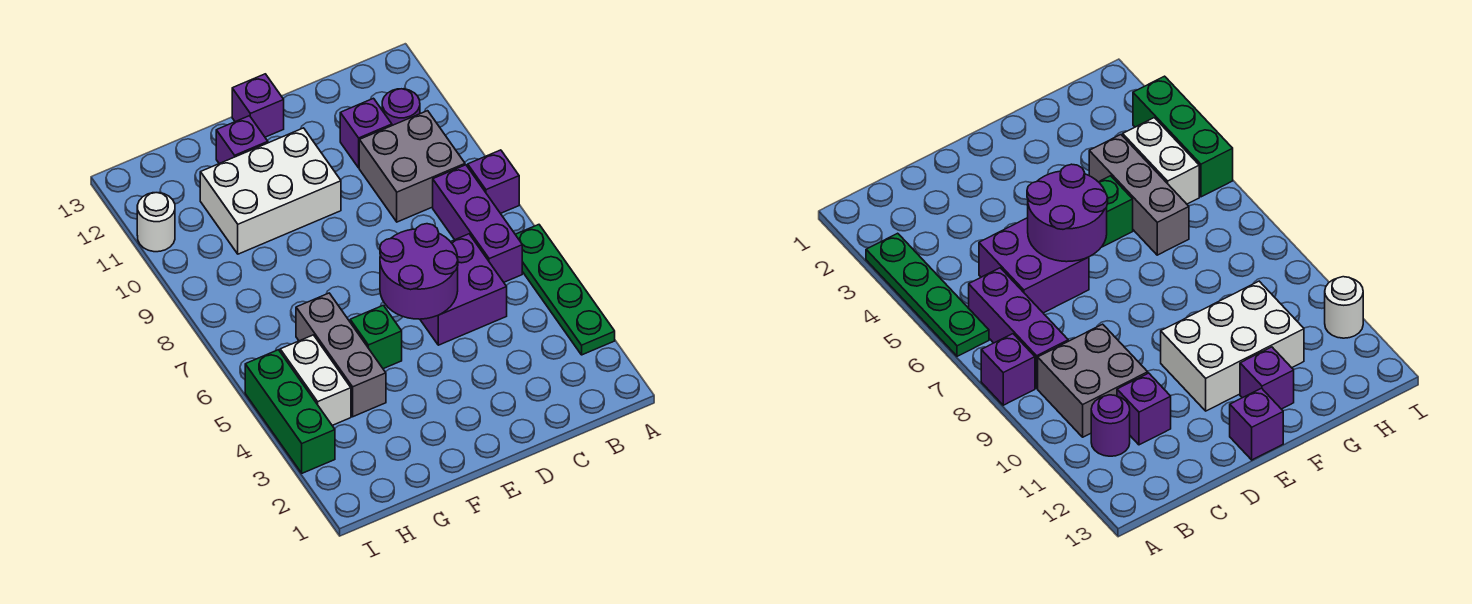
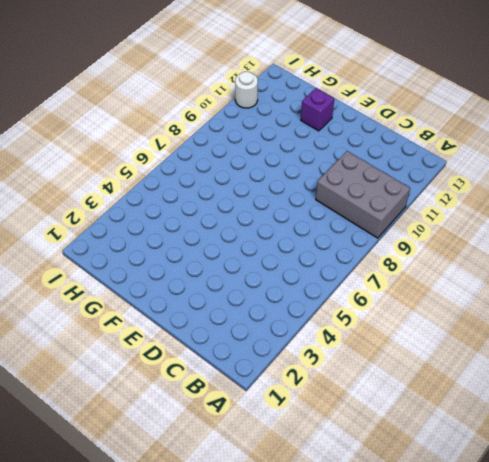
grey brick A9:C10 level 1 -> grey brick B9:C10 level 1
none -> green plate A3:A6 level 1
none -> purple brick A8 level 1
none -> purple brick B6:B8 level 1

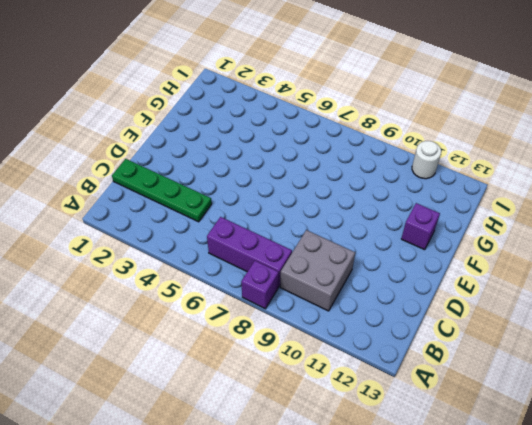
green plate C1:C4 level 1 -> green plate A3:A6 level 1
none -> purple round brick B11 level 1
none -> purple brick C5:D6 level 1
none -> purple brick C11 level 1

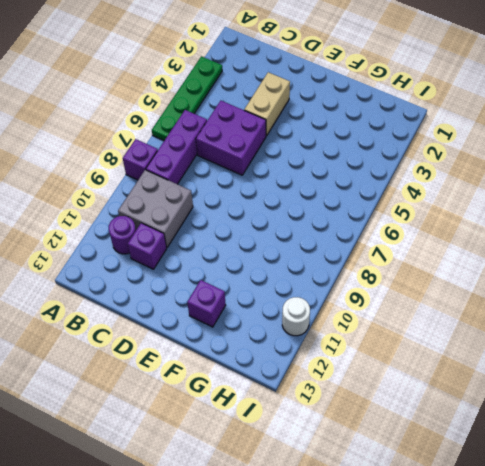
tan brick D3:D4 level 1 -> none
none -> white brick E10:G11 level 1
none -> purple brick E13 level 1
none -> green brick F5 level 1

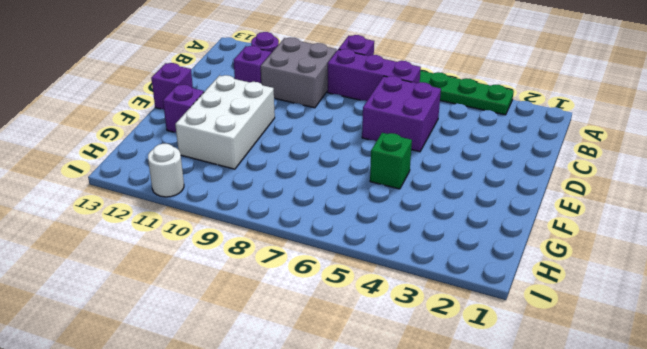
none -> grey brick G4:G6 level 1
none -> white brick H4:H5 level 1
none -> green brick I3:I5 level 1

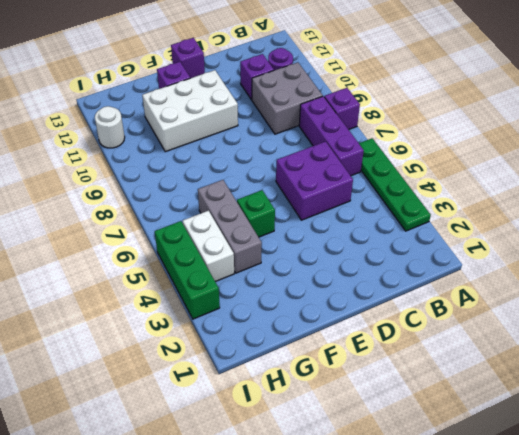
none -> purple round brick D5:E6 level 2

